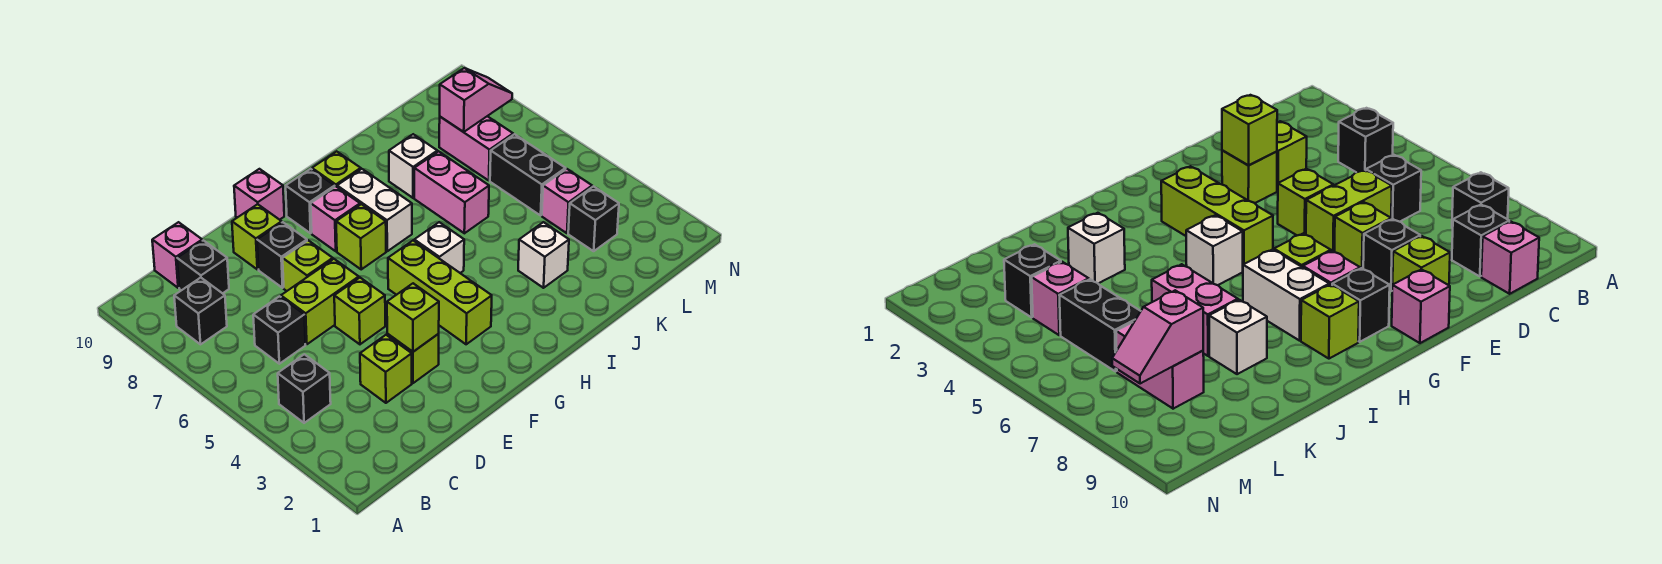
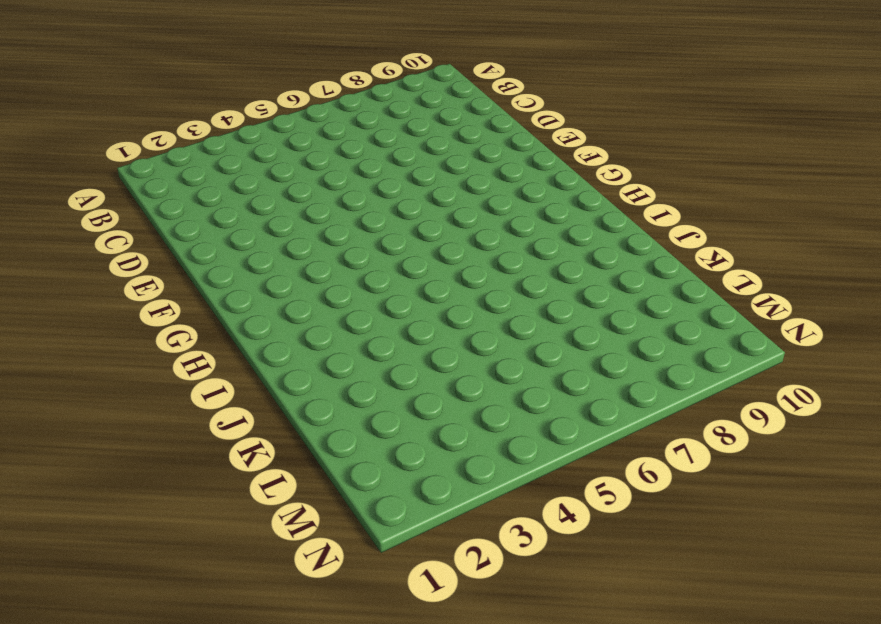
none -> black brick B4 level 1
none -> black brick B8 level 1
none -> black brick C6 level 1

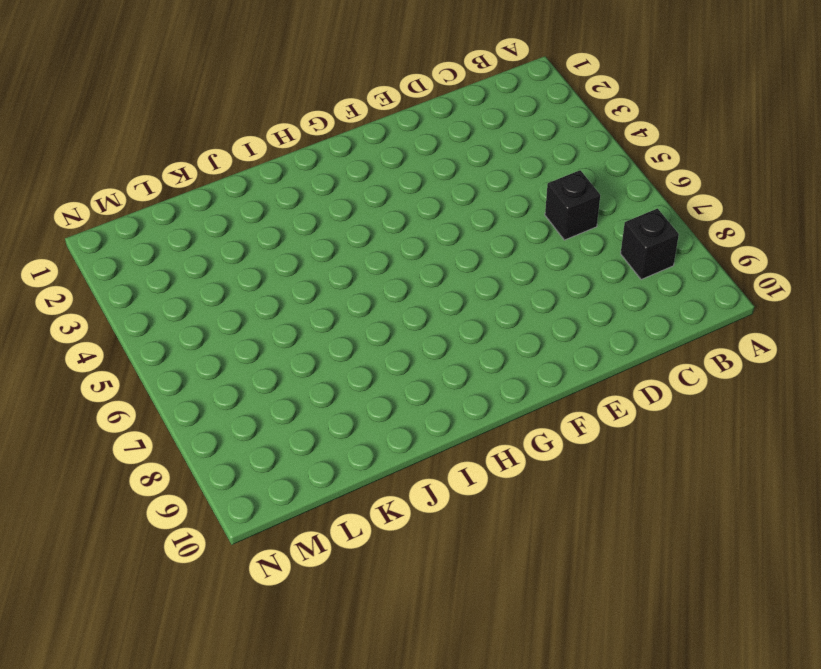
none -> black brick B4 level 1
none -> black brick C9 level 1
none -> pink brick C10 level 1

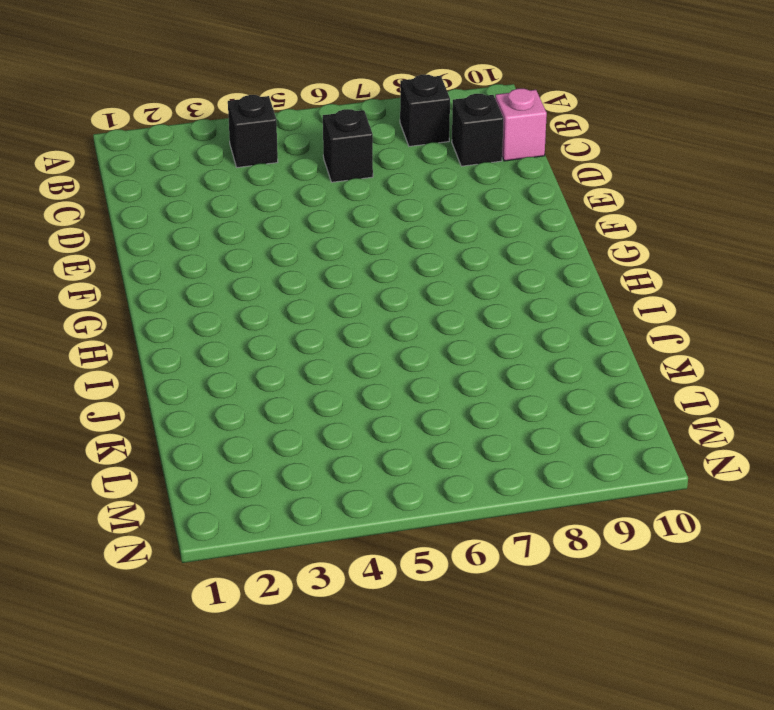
none -> lime brick D3 level 1
none -> lime brick D6:E6 level 1
none -> lime brick E3 level 1

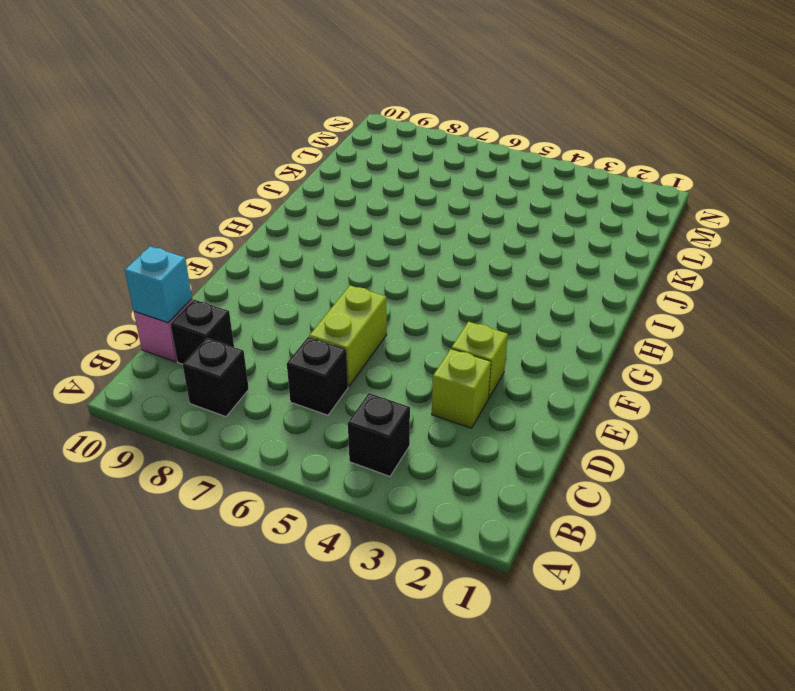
cyan brick C10 level 2 -> none
none -> lime brick E5 level 1
none -> lime brick E7 level 1
none -> black brick E8 level 1

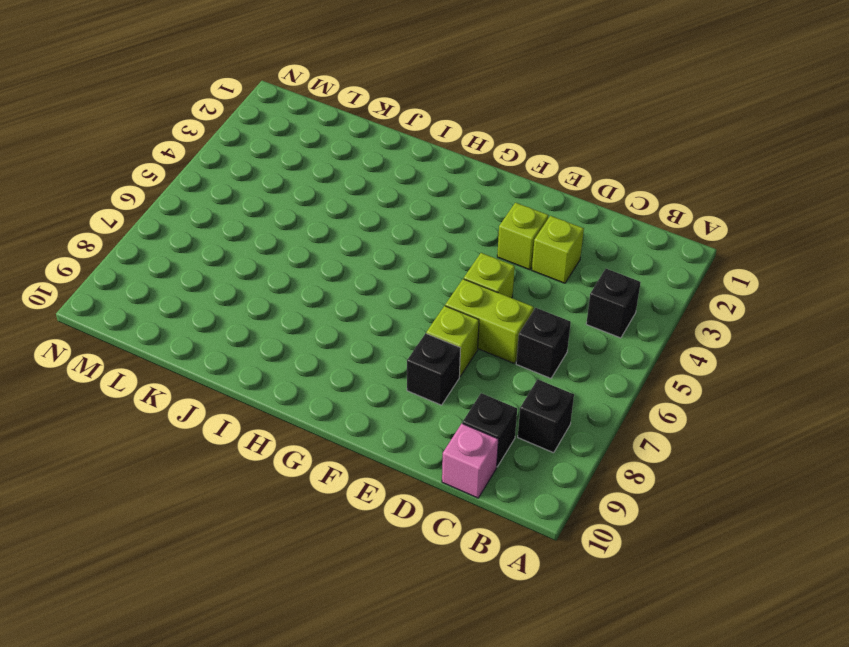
none -> lime brick E9 level 1
none -> pink brick F10 level 1
none -> lime brick G3:G5 level 1

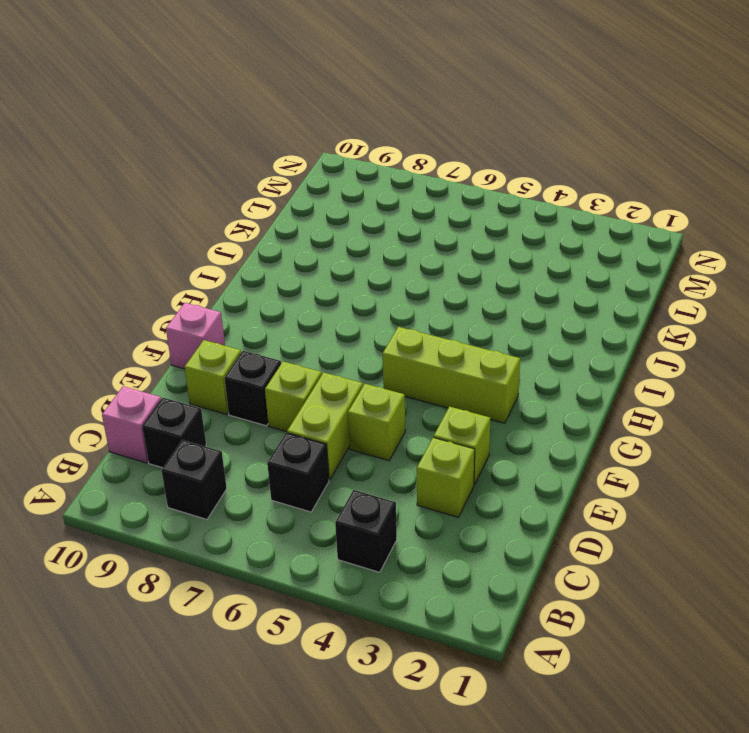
none -> lime brick G7 level 1
none -> pink brick G8 level 1
none -> black brick G9 level 1

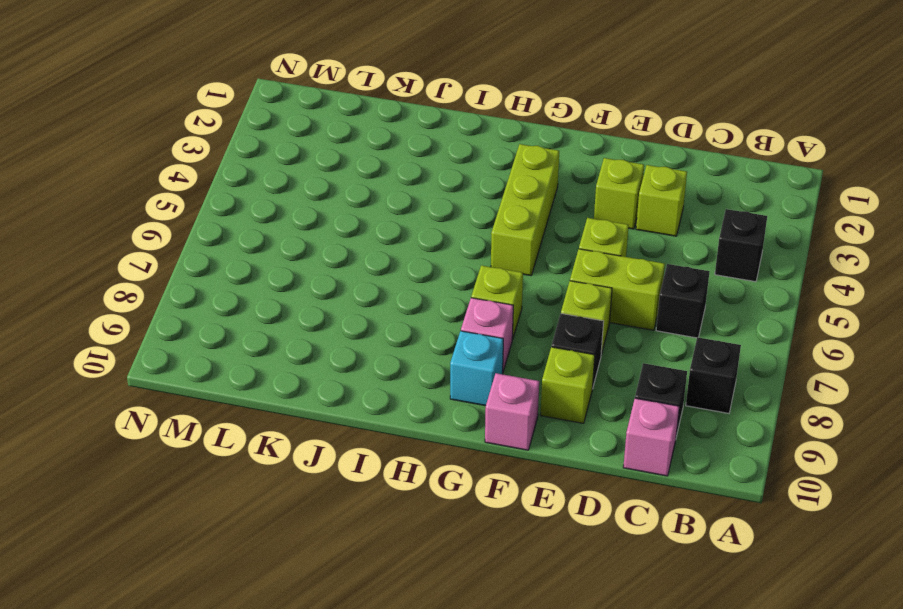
cyan brick G9 level 1 -> black brick G9 level 1
none -> white brick H5 level 1
none -> white brick H7:H8 level 1
none -> lime brick H9 level 1

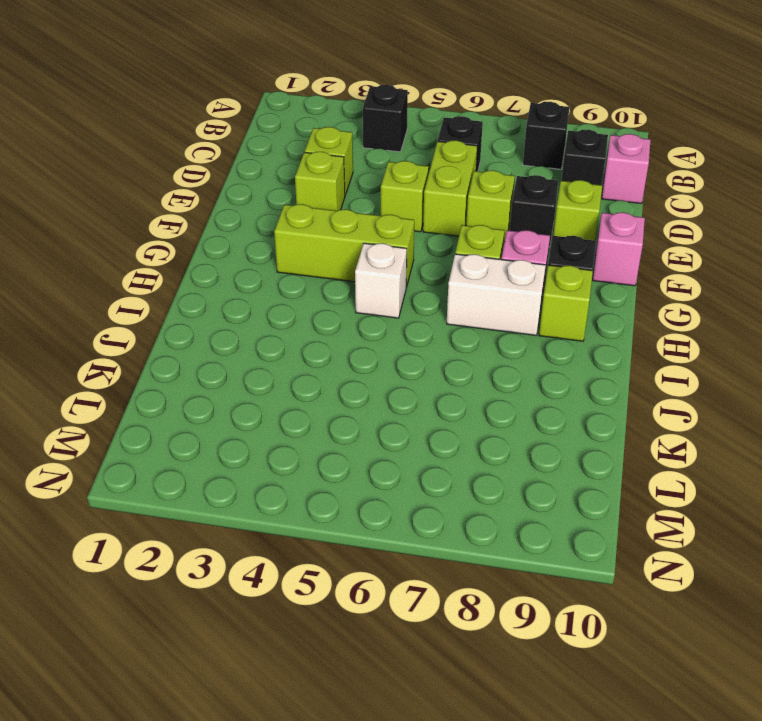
none -> white brick J3 level 1
none -> pink brick J6:J7 level 1
none -> white brick J8 level 1

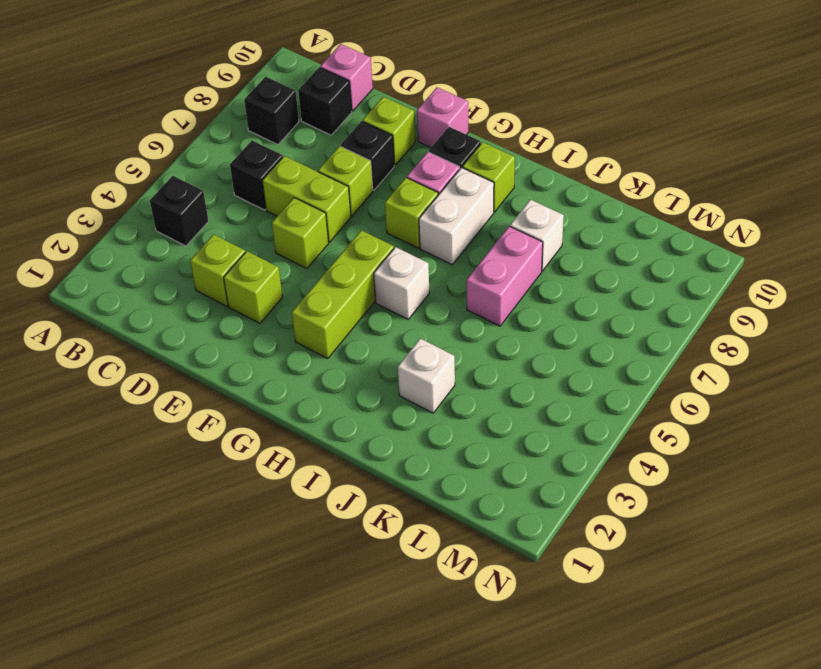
none -> black brick L3 level 1
none -> pink brick L4 level 1
none -> black brick L5:L6 level 1

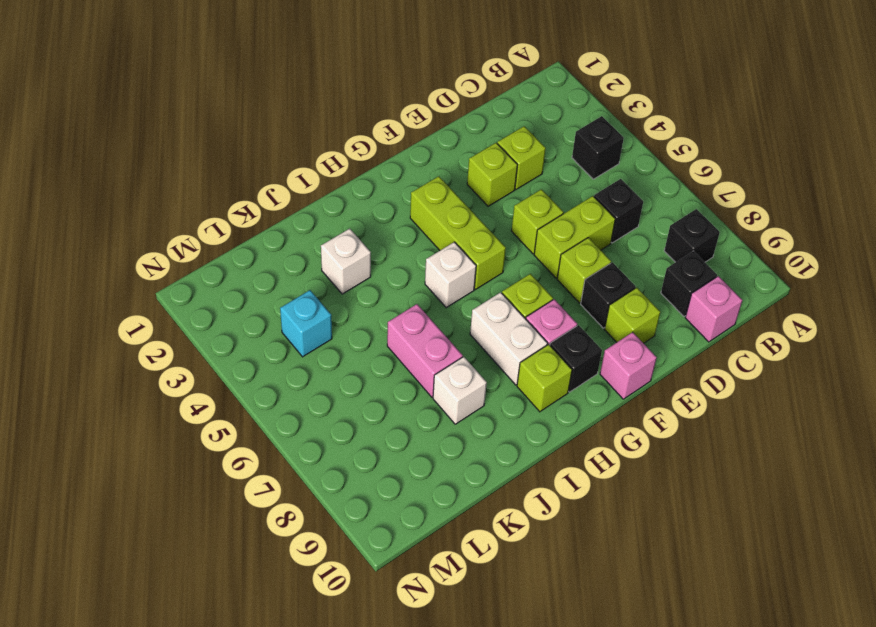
cyan brick L4 level 1 -> pink brick L4 level 1
none -> black brick L3 level 1
none -> black brick L5:L6 level 1
none -> pink brick L7:L8 level 1

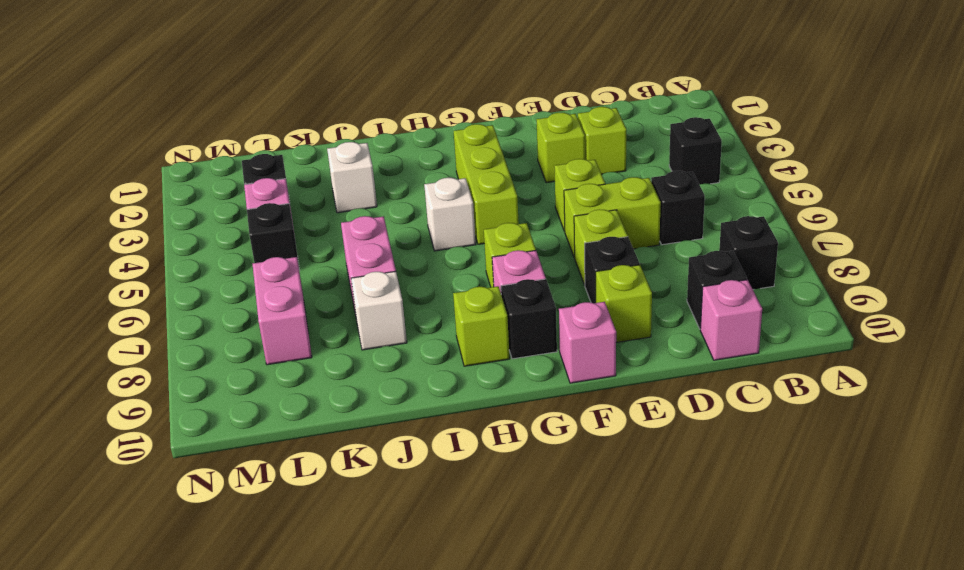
black brick L5 level 1 -> black brick L5:L6 level 1
none -> white brick H7:H8 level 1
none -> lime brick E3 level 2
none -> pink slope L8:M8 level 2 top L

